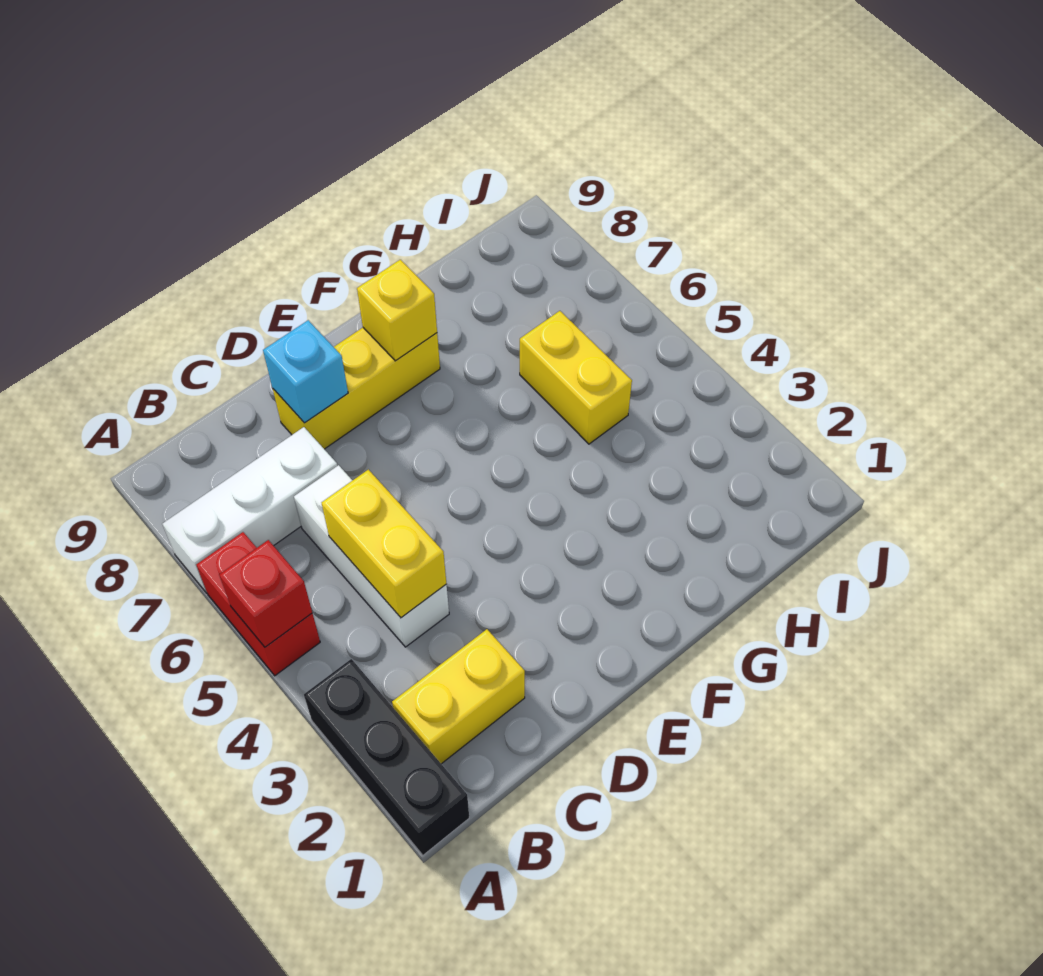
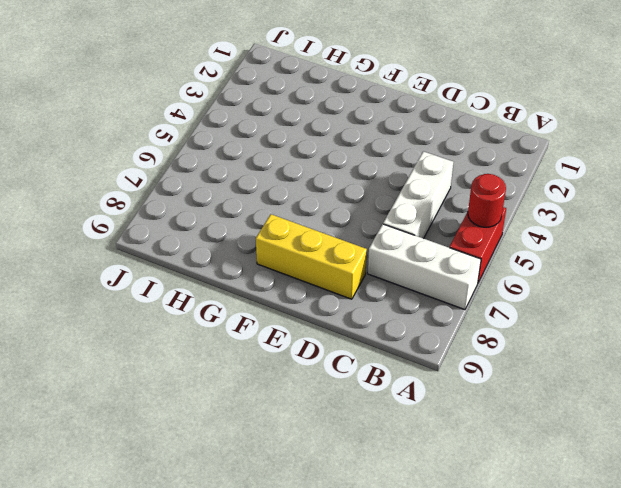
red round brick A5 level 2 -> red brick A5 level 2
none -> black brick A1:A3 level 1
none -> yellow brick B2:C2 level 1

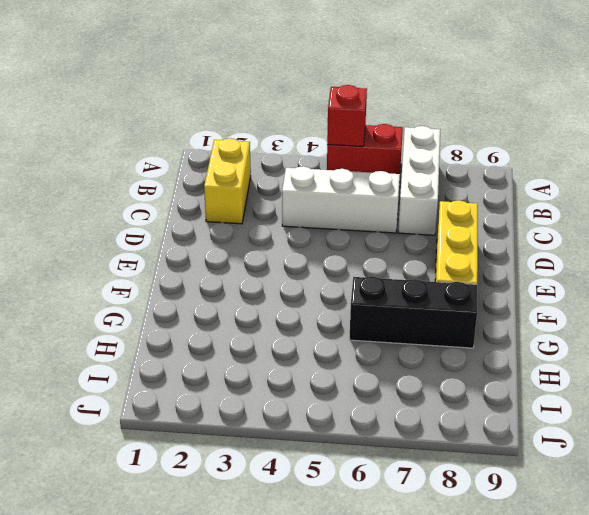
black brick G6:G8 level 1 -> black brick A1:A3 level 1
none -> yellow brick H5:H6 level 1
none -> yellow brick C4:C5 level 2

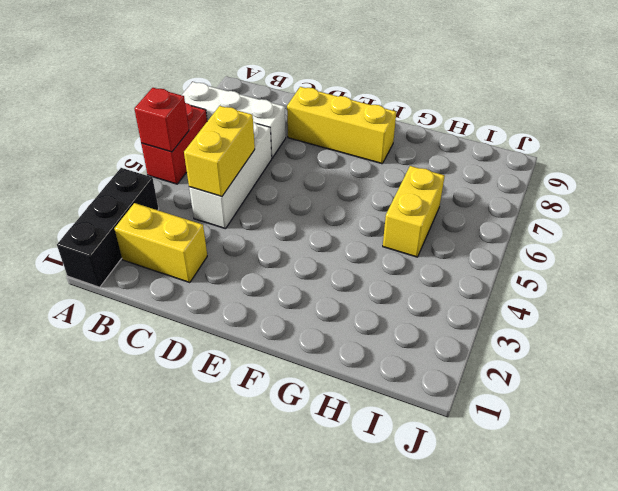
none -> cyan brick D8 level 2
none -> yellow brick F8 level 2

